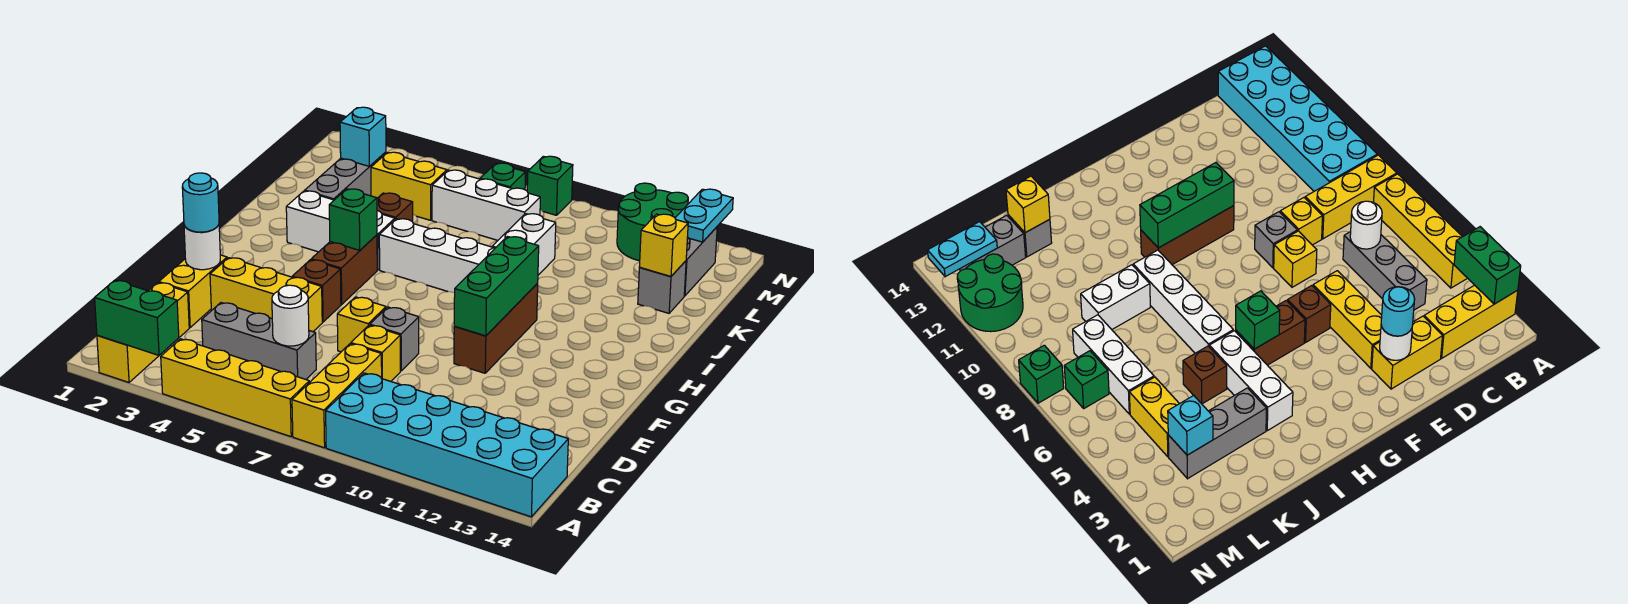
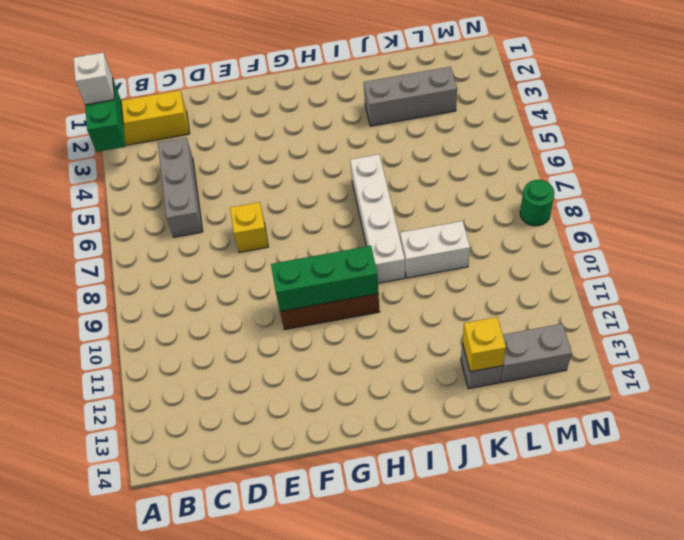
white brick A2 level 3 -> none
green round brick N8 level 1 -> green brick N8 level 1
none -> yellow brick A4:A7 level 1
none -> yellow brick A8:C8 level 1
none -> cyan brick A9:B14 level 1
none -> yellow brick D2:E2 level 1

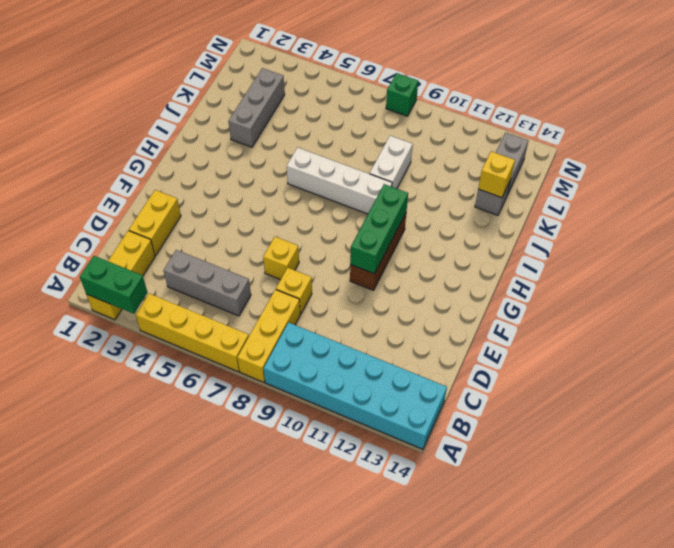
none -> yellow brick E3:E5 level 1
none -> grey brick E8 level 1
none -> brown brick F5 level 1
none -> brown brick G5:H5 level 1

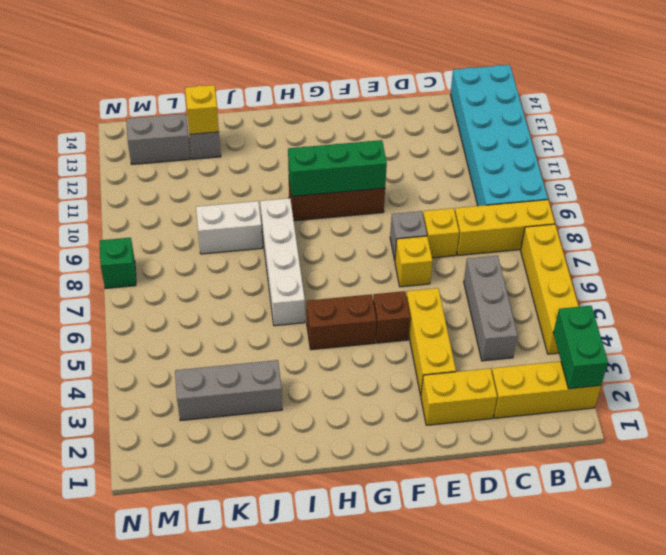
none -> white brick I3:I5 level 1
none -> brown brick J5 level 1
none -> yellow brick L4:L5 level 1
none -> white brick L6:L8 level 1

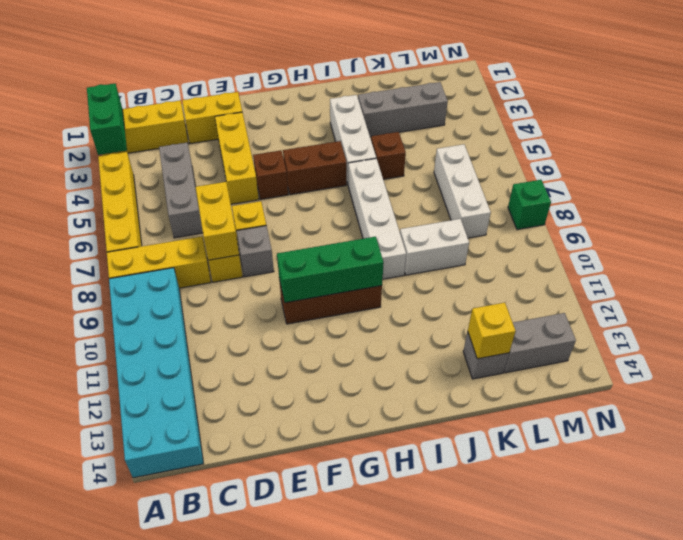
yellow brick D7:D8 level 2 -> yellow brick L4:L5 level 1
none -> green brick M7 level 1
none -> green round brick M11:N12 level 1
none -> white round brick C6 level 2
none -> white round brick E2 level 2

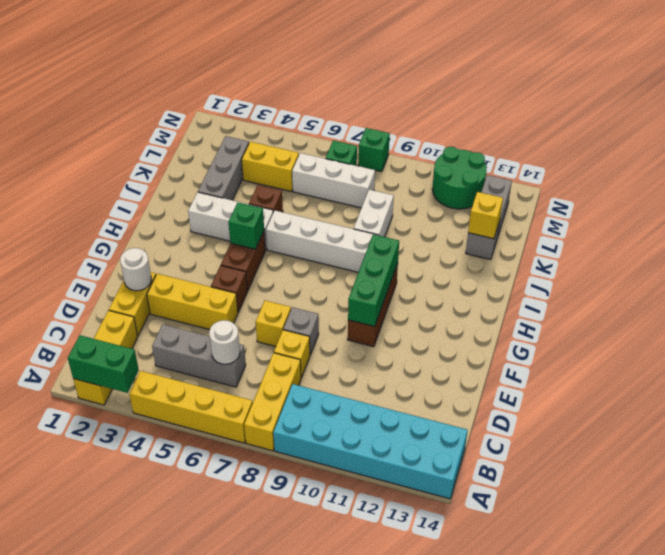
none -> cyan brick L3 level 2
none -> cyan plate M13:N13 level 2
none -> cyan round brick E2 level 3

